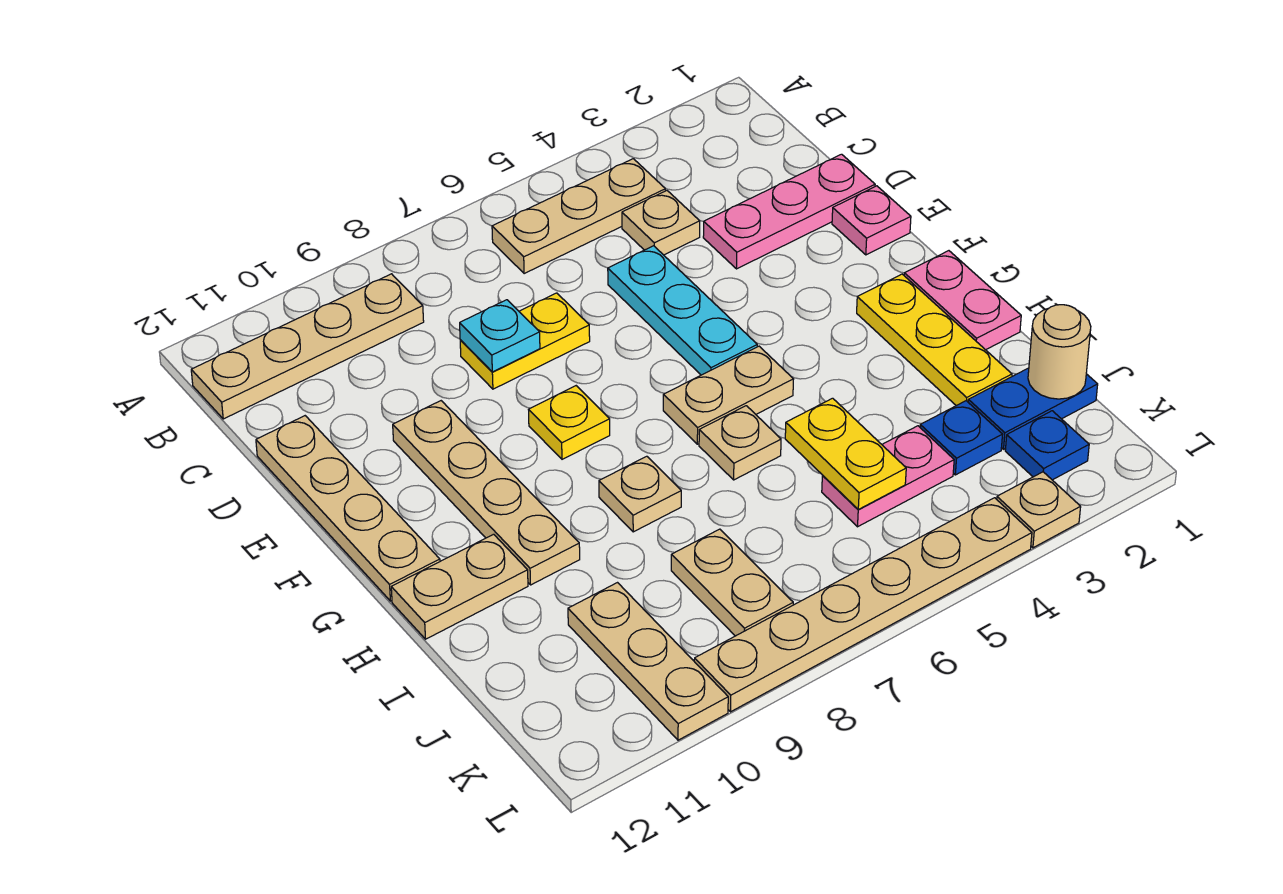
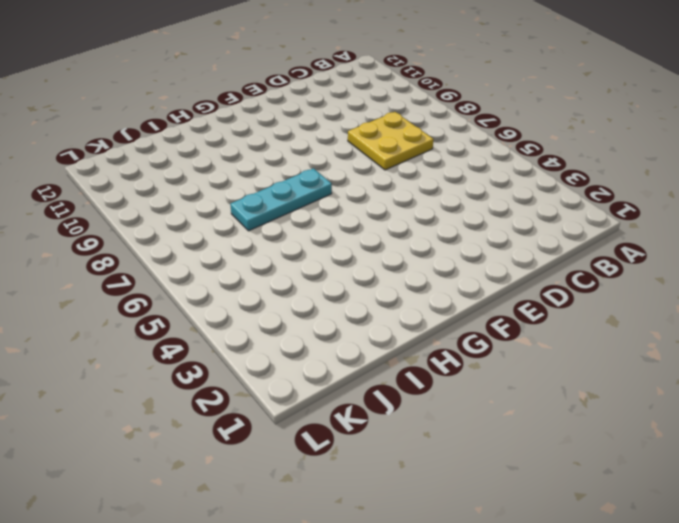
yellow plate C7:D8 level 1 -> yellow plate D7:D8 level 1
cyan plate G7:I7 level 1 -> cyan plate D5:F5 level 1
none -> tan plate B4:B6 level 1
none -> tan plate B9:B12 level 1
none -> tan plate C4 level 1

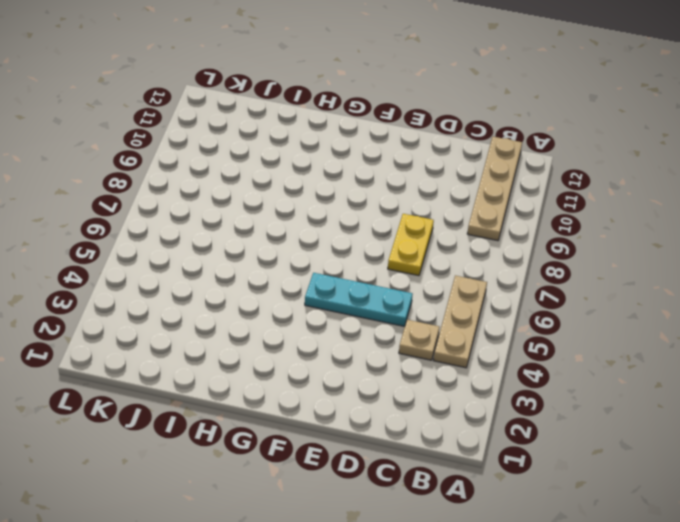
none -> pink plate D1:D3 level 1
none -> tan plate D12:G12 level 1
none -> pink plate E1 level 1

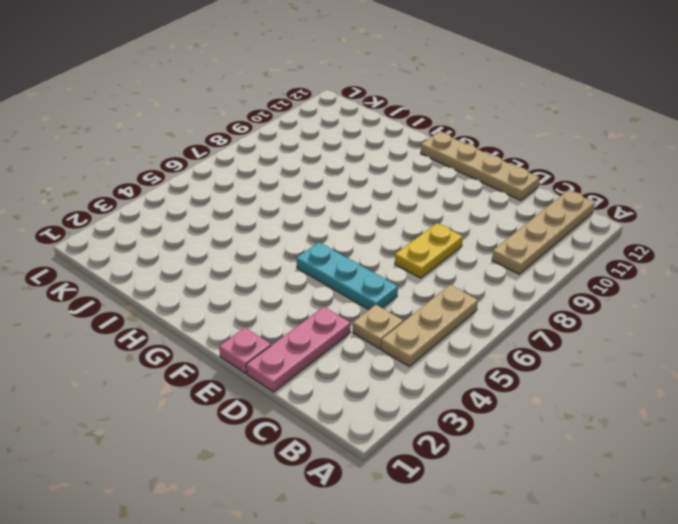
none -> tan plate E10:H10 level 1
none -> yellow plate F8 level 1
none -> pink plate G1:H1 level 1

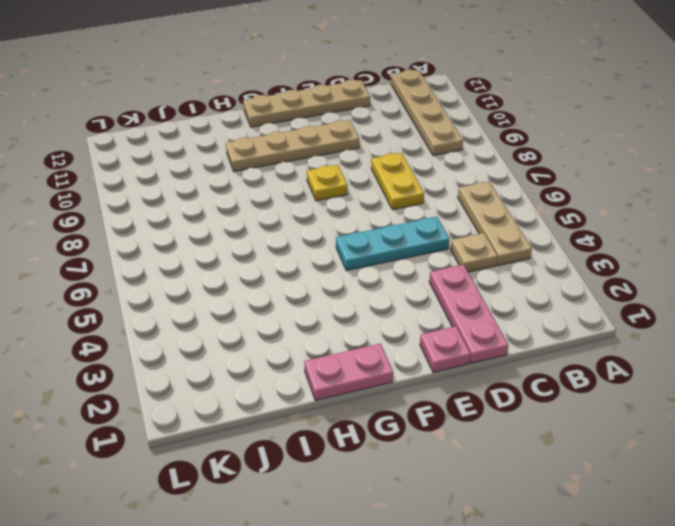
none -> yellow plate G2:I2 level 1
none -> tan plate G5:G6 level 1
none -> tan plate H6 level 1

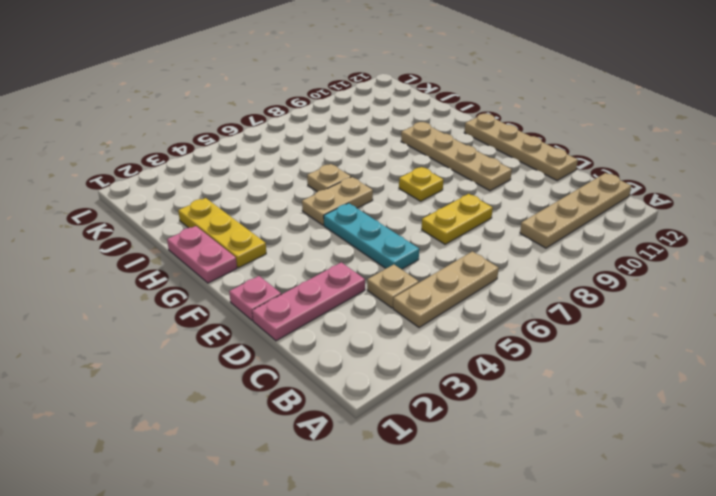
none -> tan plate H8 level 1
none -> tan plate H11:H12 level 1
none -> blue plate J1:J2 level 1

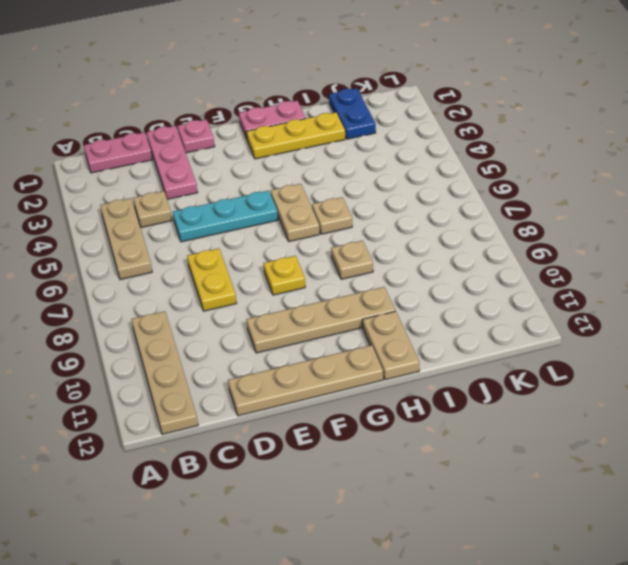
pink plate B1:C1 level 1 -> pink plate J4:J5 level 1
none -> blue plate J3 level 1
none -> tan plate J8:K8 level 1
none -> tan plate J10:L10 level 1

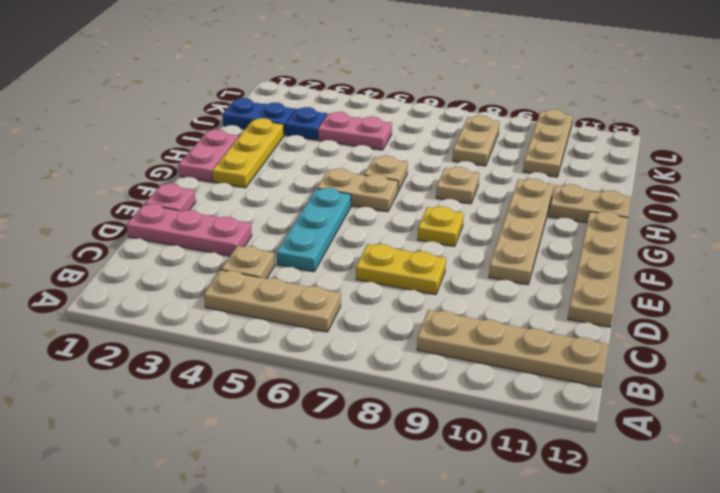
none -> blue plate K2 level 1
none -> tan plate L3 level 1
none -> tan plate L4:L9 level 1

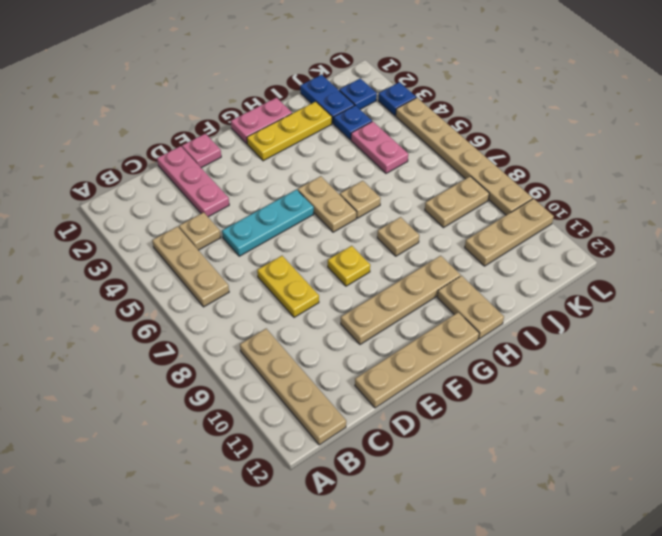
blue plate L3 level 1 -> tan plate L3 level 1
none -> cyan plate D8 level 2
none -> yellow plate I5:J5 level 2
none -> tan round brick J1 level 2

